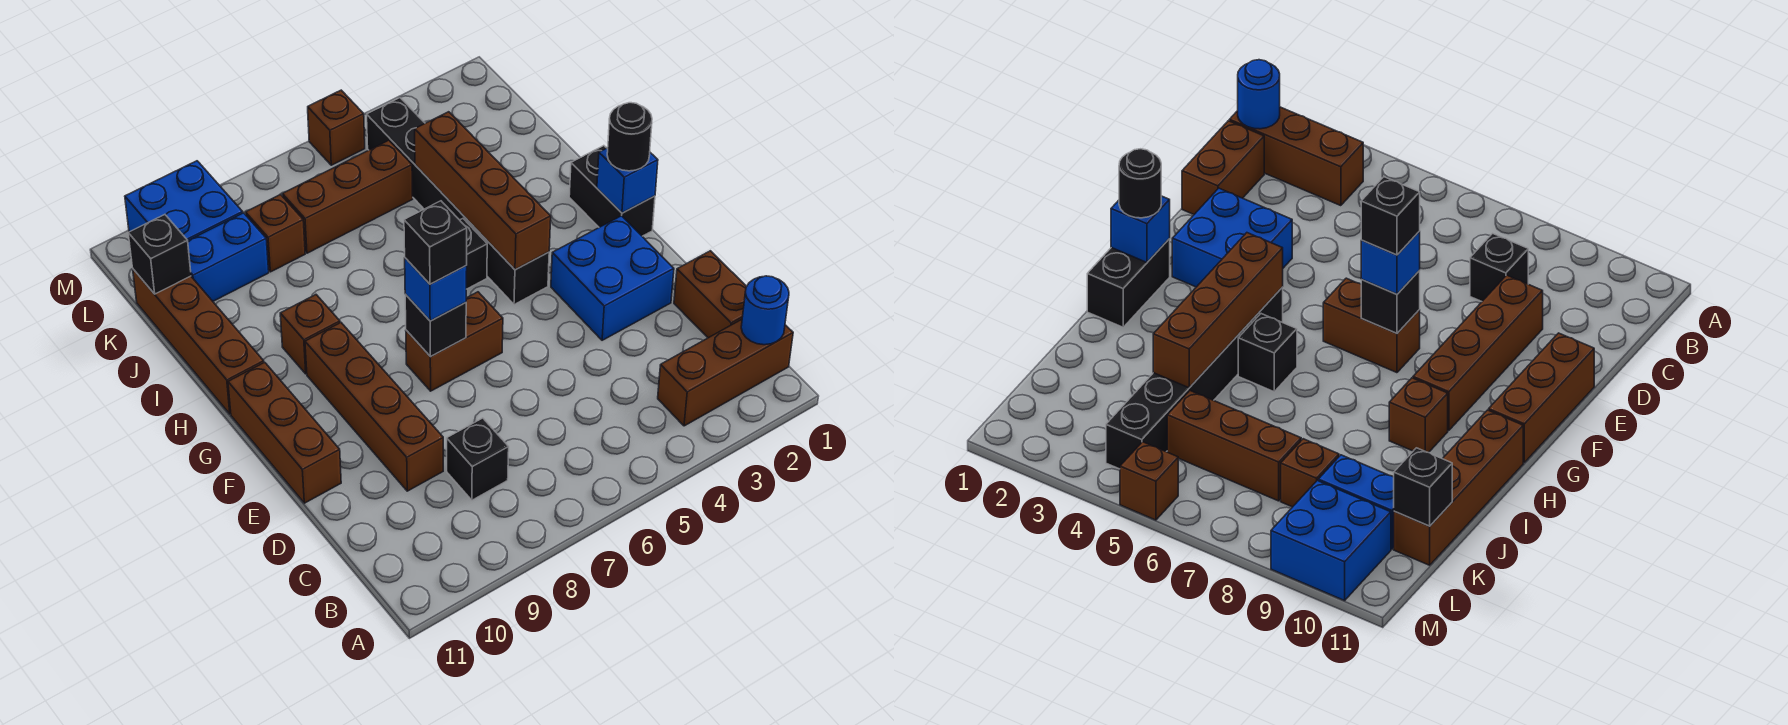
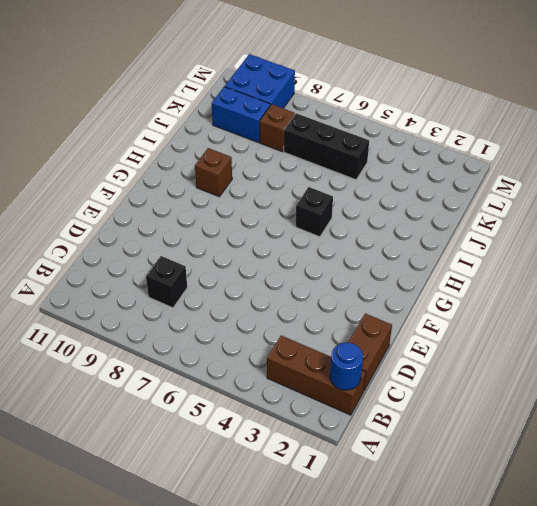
black brick K5:K7 level 1 -> brown brick K5:K7 level 1
none -> brown brick D9:G9 level 1
none -> blue brick E2:F3 level 1
none -> brown brick E11:G11 level 1

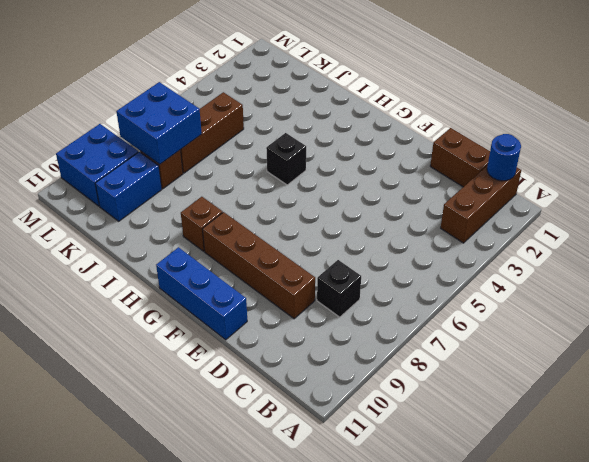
blue brick E11:G11 level 1 -> brown brick E11:G11 level 1
blue brick K7:L8 level 2 -> blue brick E2:F3 level 1
none -> brown brick F6:F7 level 1
none -> black brick G1:H1 level 1
none -> black brick G4:L4 level 1

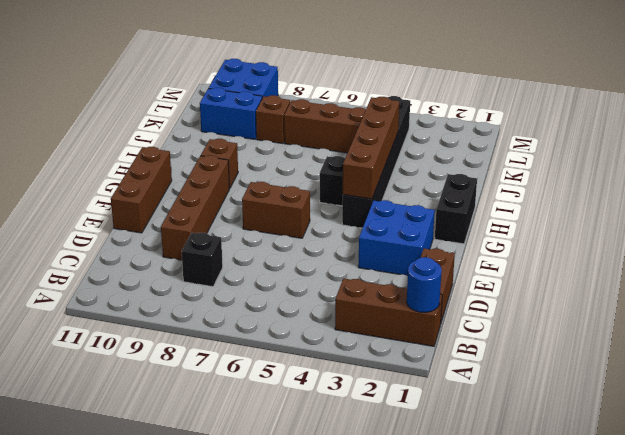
none -> brown brick H11:K11 level 1
none -> brown brick M5 level 1
none -> black brick F7 level 2

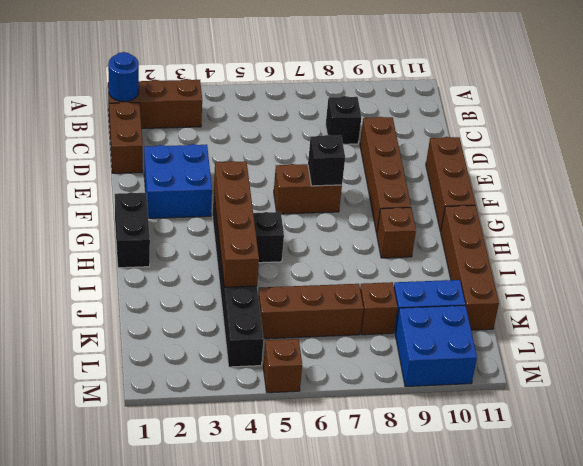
none -> blue brick G1 level 2
none -> black brick K11 level 2
none -> blue brick F7 level 3

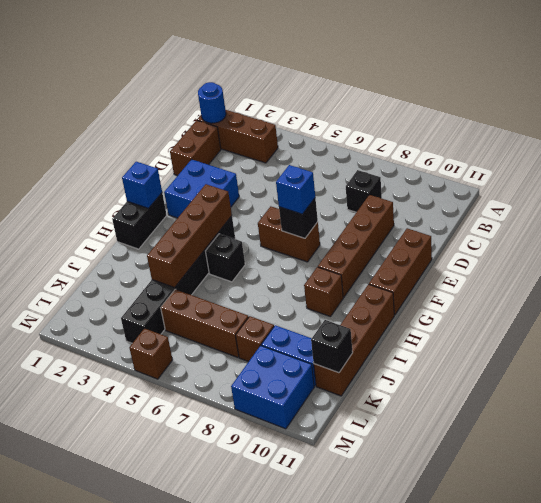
none -> black round brick G1 level 3
none -> black brick F7 level 4

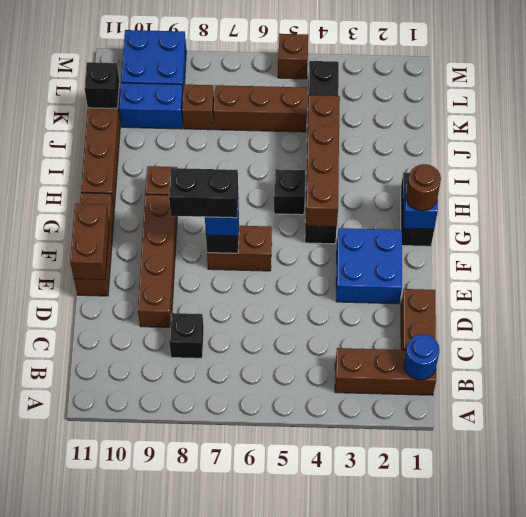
brown brick E11:F11 level 2 -> none
black brick F7:F8 level 4 -> black brick F7 level 4
brown round brick G1 level 3 -> black round brick G1 level 3

